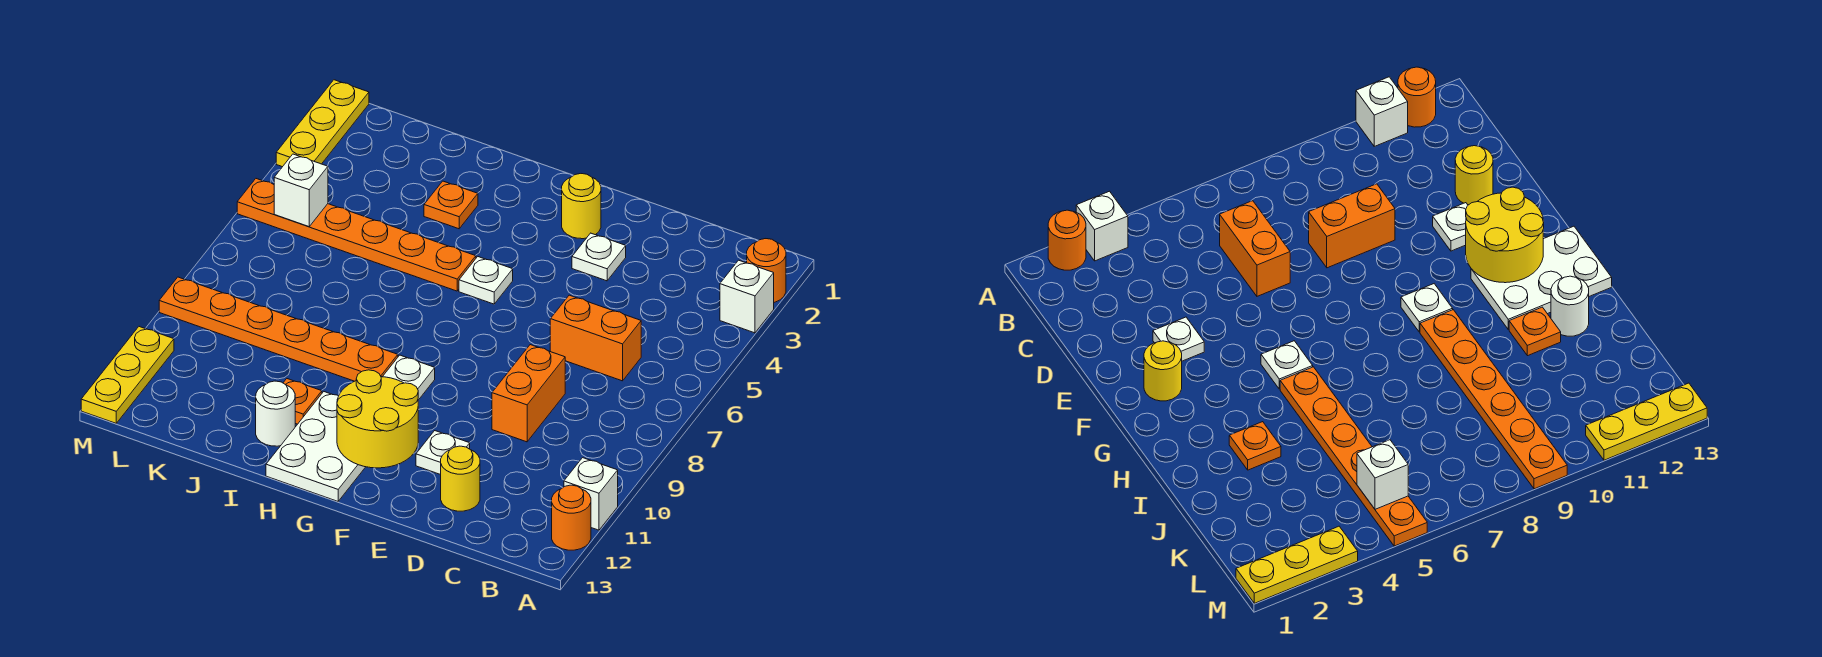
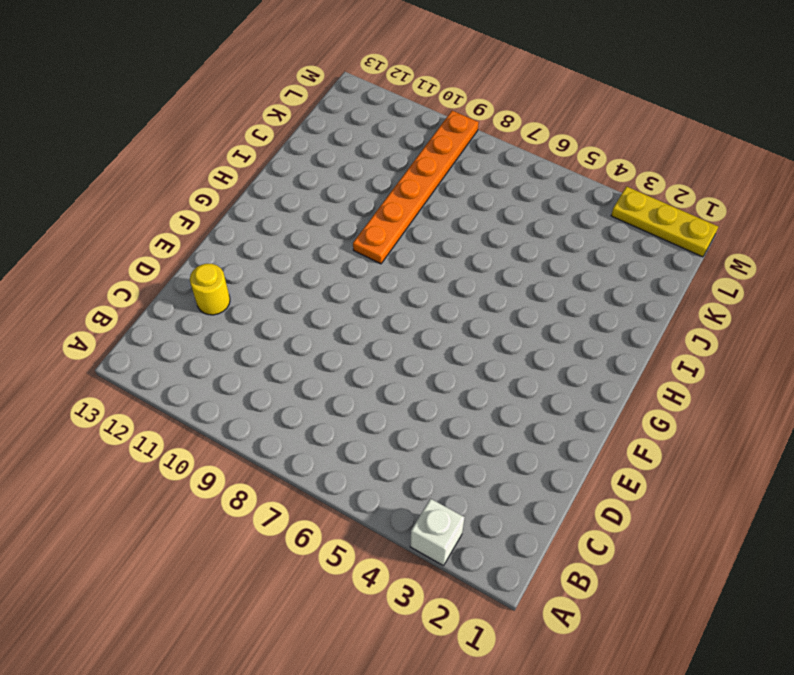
none -> orange round brick A2 level 1
none -> white brick A11 level 1
none -> orange round brick A12 level 1

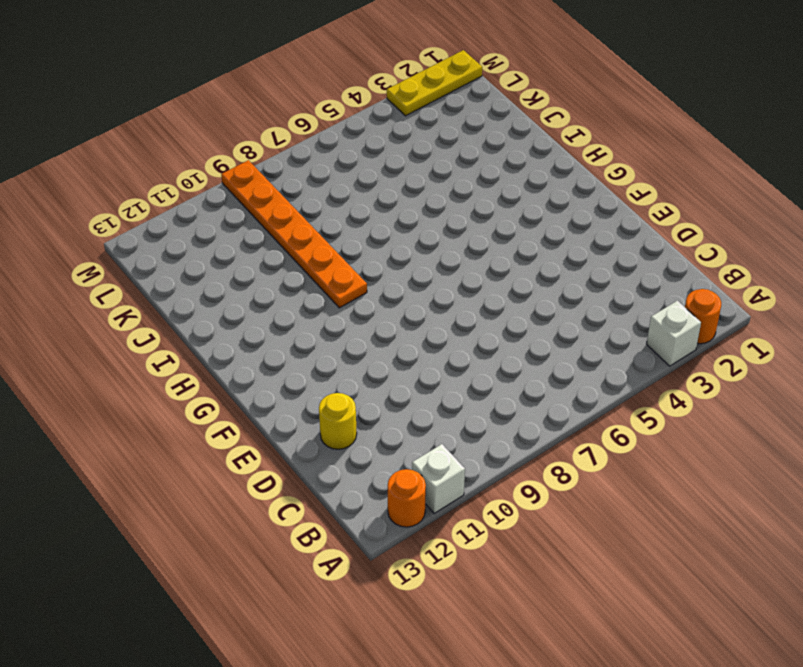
none -> orange brick C6:D6 level 1
none -> orange brick D8:D9 level 1
none -> white plate E3 level 1

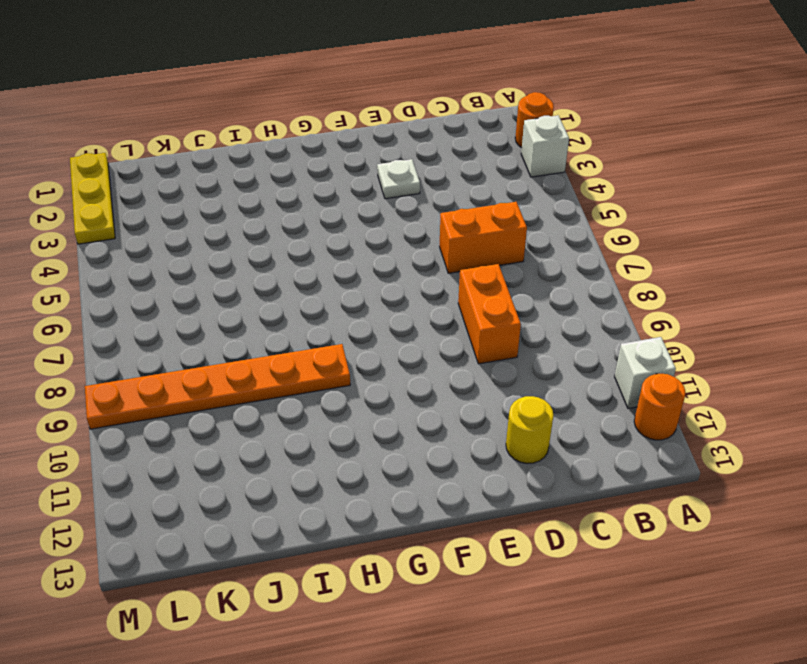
none -> white plate E11 level 1
none -> yellow round brick F2 level 1
none -> white plate G5 level 1

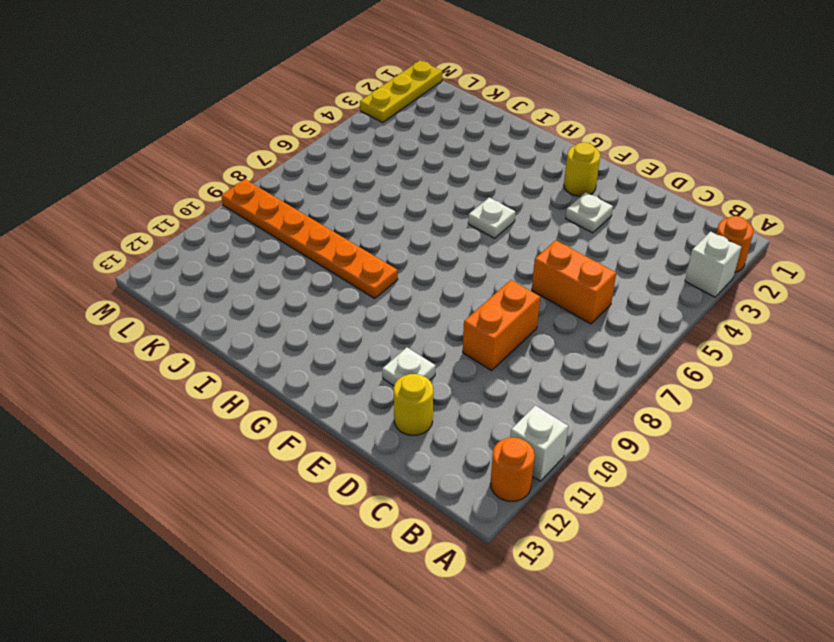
none -> white plate G9 level 1
none -> white plate G11:H13 level 1
none -> orange plate H5:M5 level 1

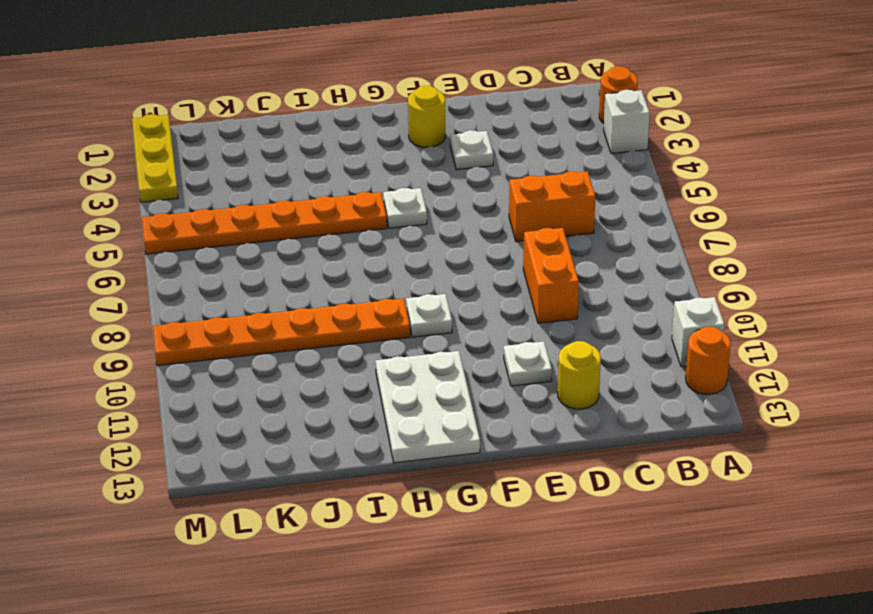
none -> orange plate I3 level 1
none -> orange plate I11 level 1
none -> white round brick I12 level 1

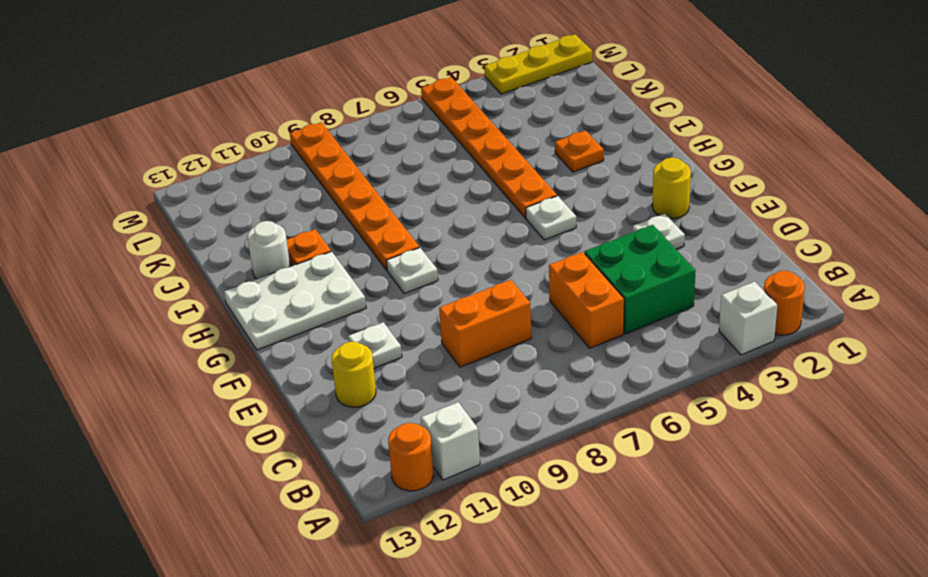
green brick C4:D5 level 1 -> none
none -> yellow plate M11:M13 level 1
none -> yellow round brick F11:G12 level 2
none -> white brick L5 level 2

